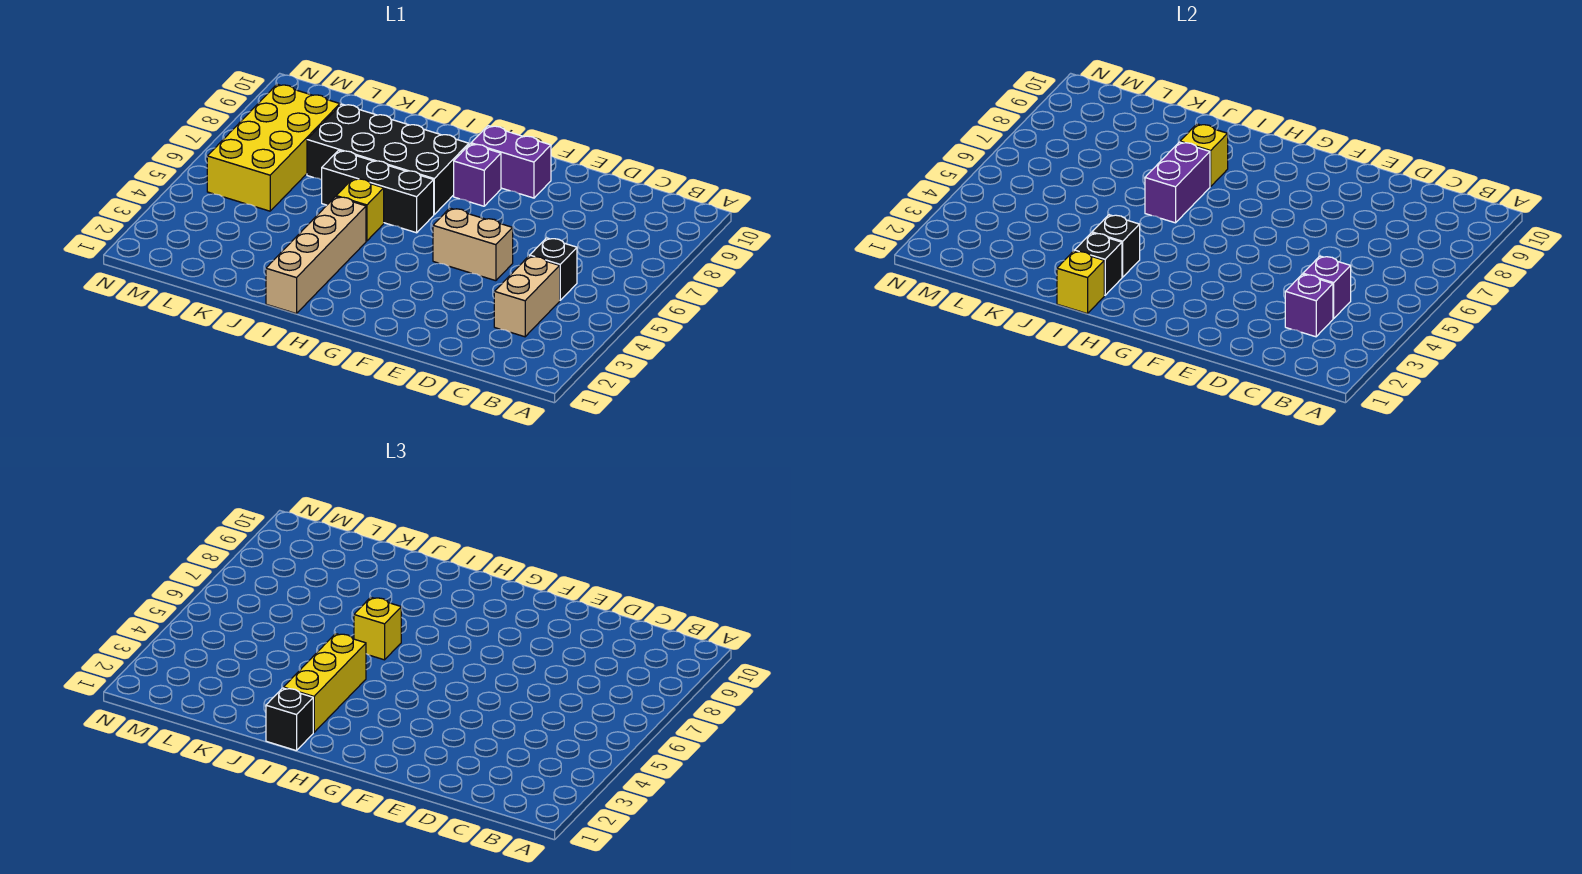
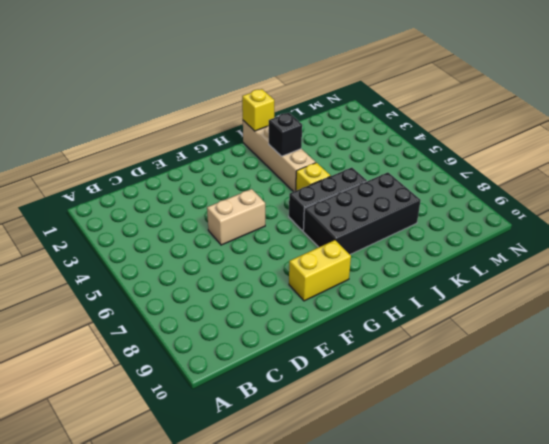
yellow brick F9:G9 level 1 -> purple brick F9:G9 level 1
none -> tan brick C3:C4 level 1
none -> black brick C5 level 1
none -> purple brick G8 level 1

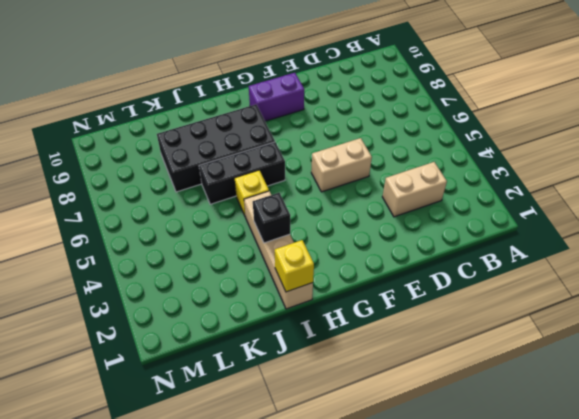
tan brick C3:D3 level 1 -> tan brick C3:C4 level 1
none -> black brick C5 level 1
none -> purple brick G8 level 1
none -> yellow brick L5:M8 level 1

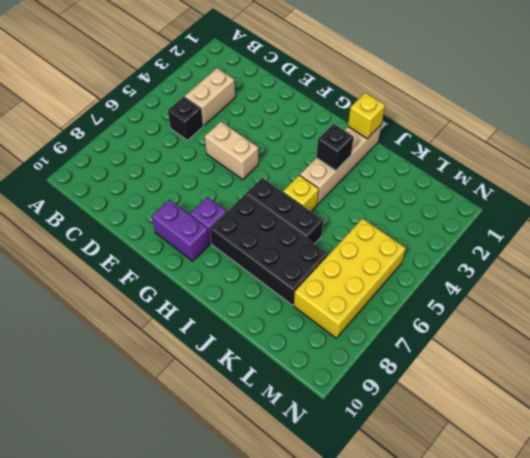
none -> purple brick C3 level 2
none -> purple brick C4 level 2
none -> black brick I2 level 2

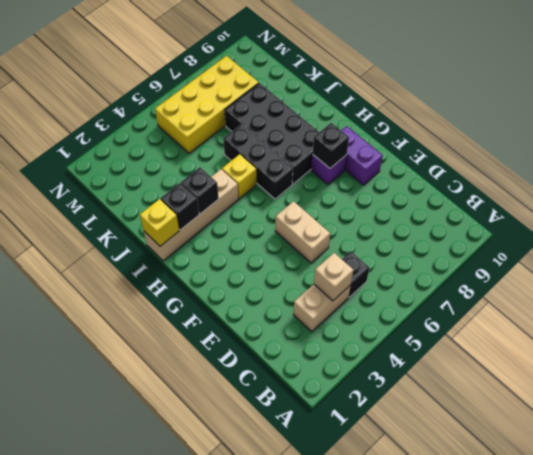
tan brick C4 level 2 -> purple brick C4 level 2
black brick G8 level 2 -> black brick I1 level 3
none -> purple brick C3 level 2
none -> purple brick I6:I7 level 2
none -> yellow brick I8 level 2

